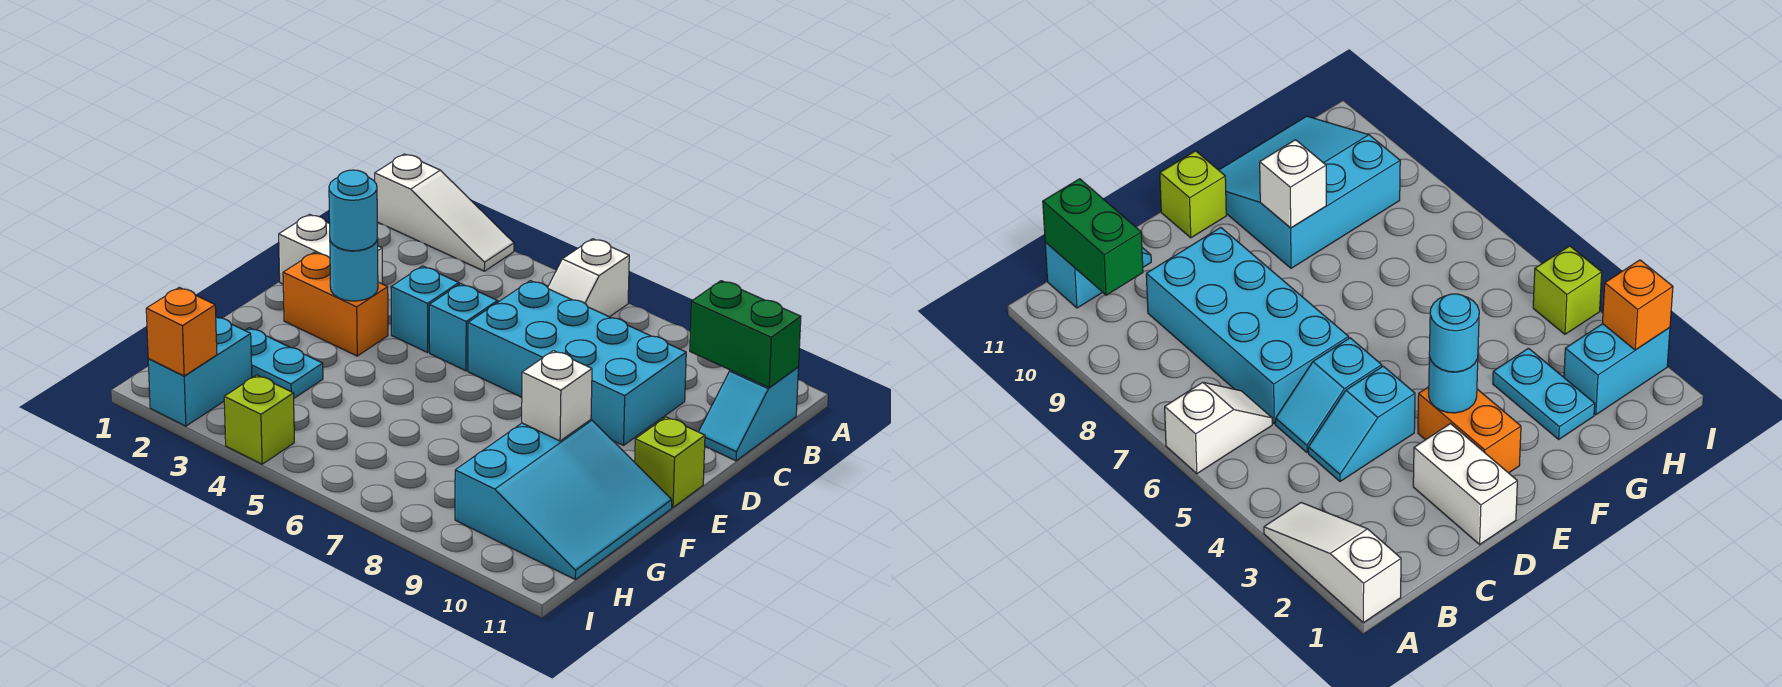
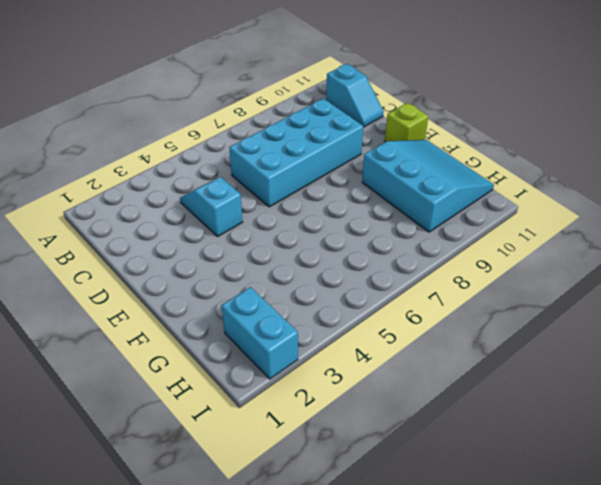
none -> white slope A1:A3 level 1 top 1
none -> white slope A6:B6 level 1 top A
none -> cyan slope C5:D5 level 1 top D

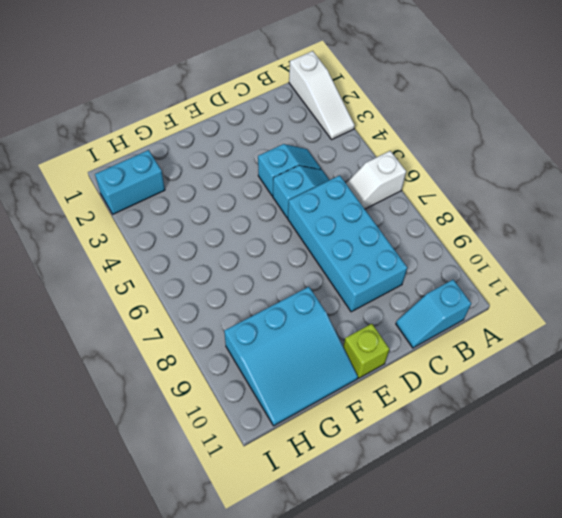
none -> white brick D1:D2 level 1
none -> orange brick E2:E3 level 1
none -> cyan plate G2:G3 level 1

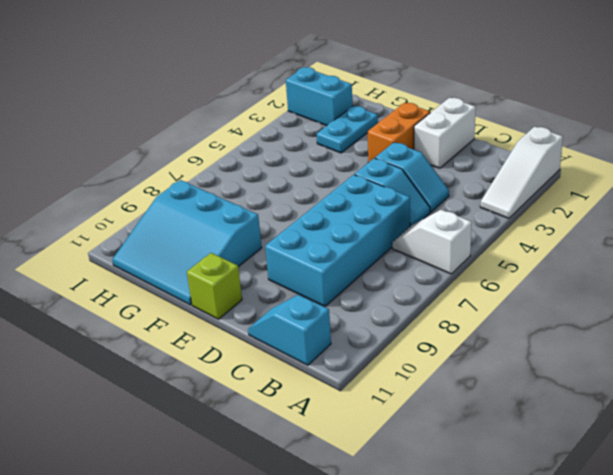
none -> lime brick I4 level 1
none -> green brick B10:B11 level 2
none -> cyan round brick E3 level 2

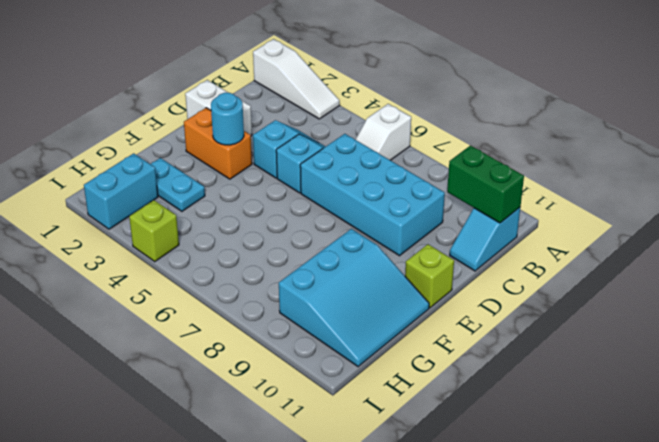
none -> white brick F9 level 2
none -> orange brick I2 level 2
none -> cyan round brick E3 level 3

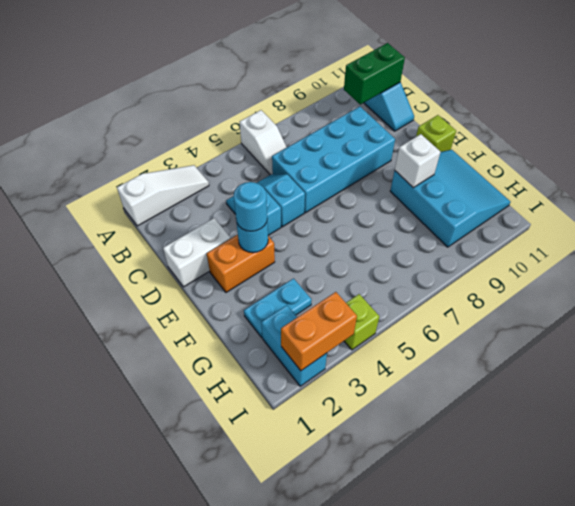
orange brick I2:I3 level 2 -> orange brick I2 level 2

